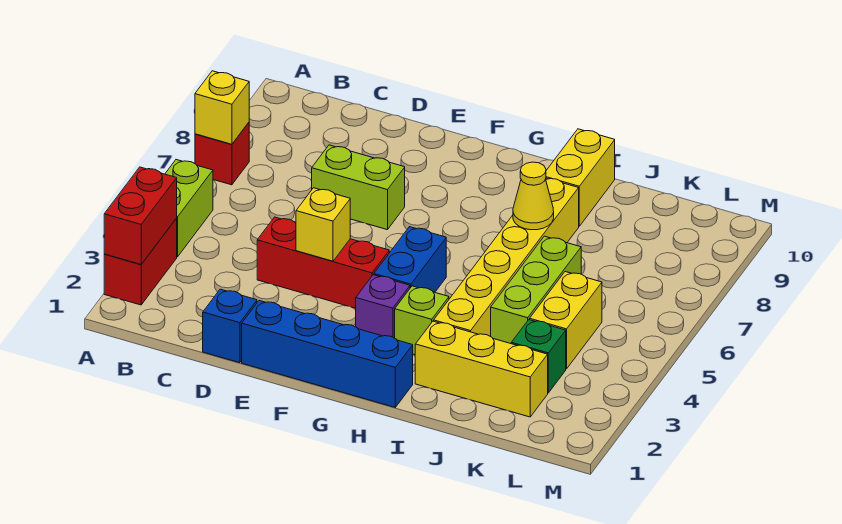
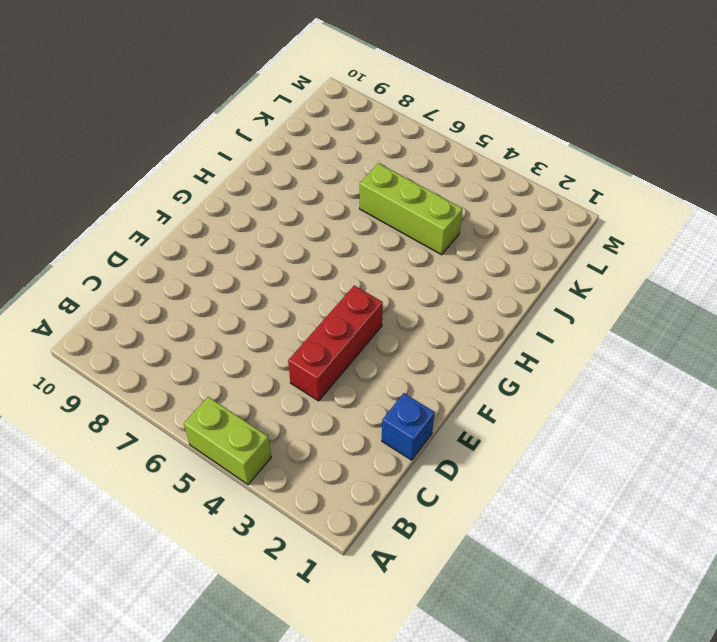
none -> red brick A2:A3 level 1
none -> red brick A7 level 1
none -> lime brick D7:E7 level 1

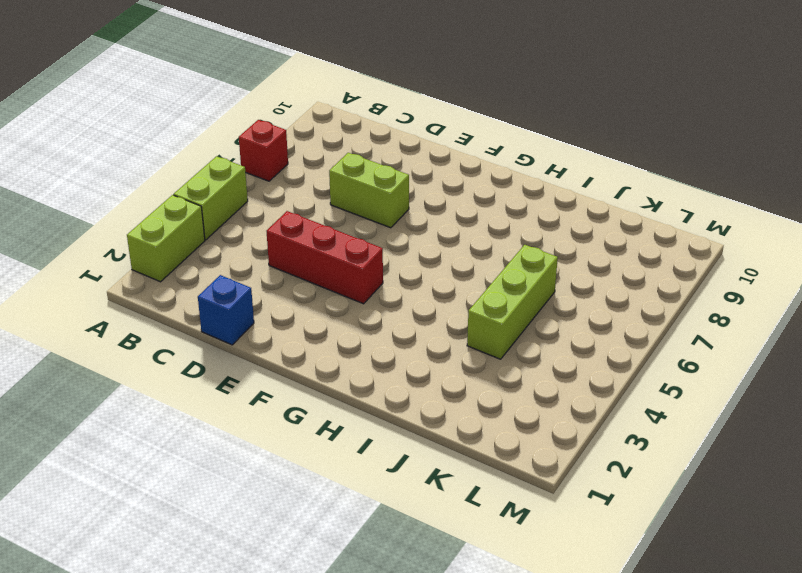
lime brick A2:A3 level 1 -> red brick A2:A3 level 1
none -> blue brick E1:H1 level 1
none -> purple brick G3 level 1
none -> blue brick G4:G5 level 1

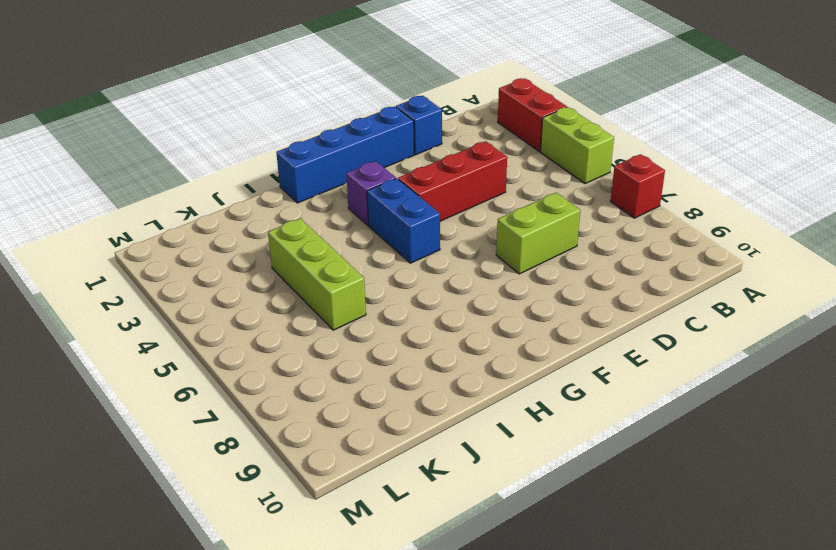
none -> lime brick H3 level 1
none -> yellow brick I2:K2 level 1
none -> yellow brick I3:I8 level 1

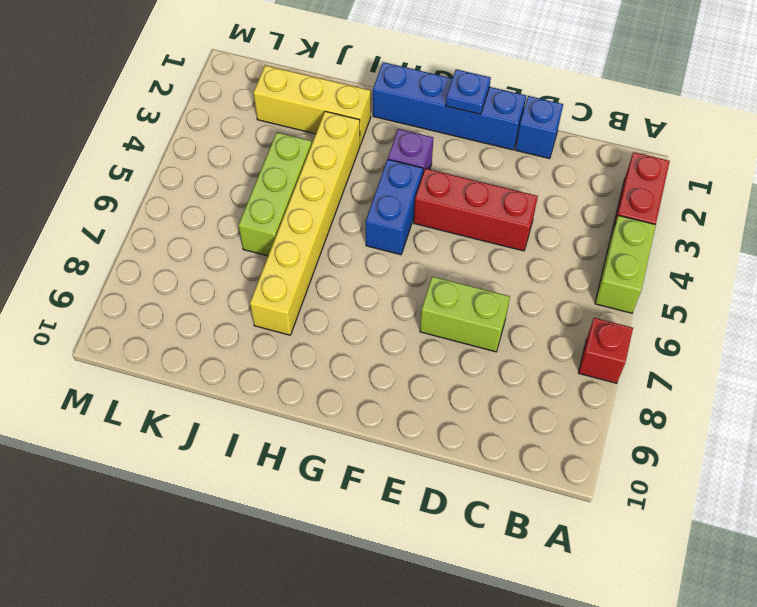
blue plate F1 level 2 -> none
none -> lime brick H3 level 1
none -> yellow brick I9:I10 level 1
none -> green brick K3 level 1

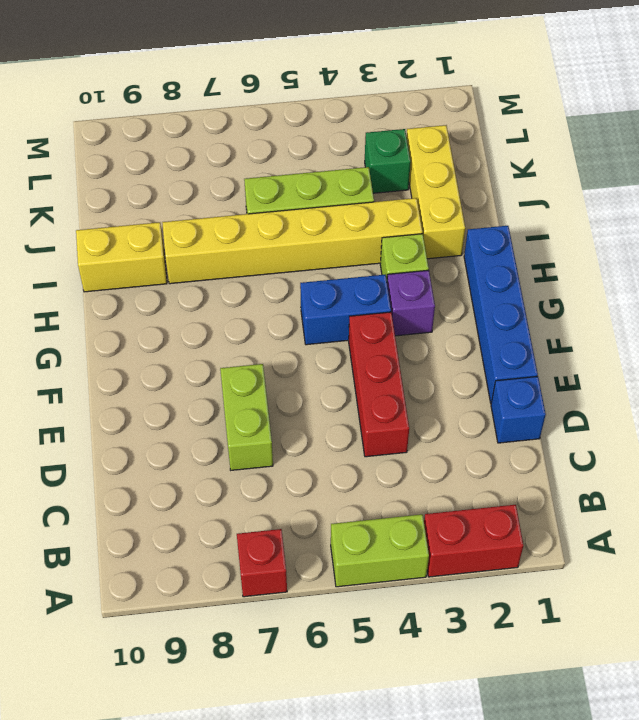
none -> yellow brick K4:K5 level 1
none -> red brick A2:A3 level 2
none -> yellow brick A7 level 2

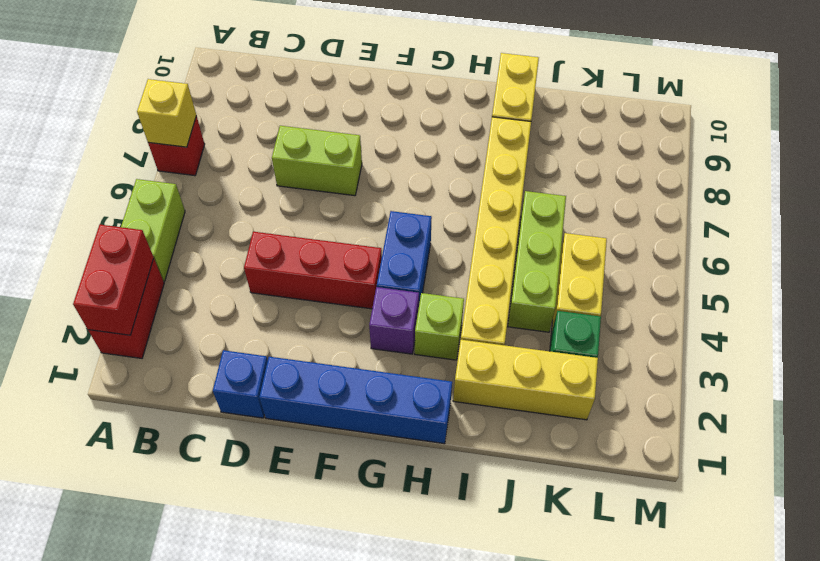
none -> yellow brick E4 level 2
none -> yellow cone I7 level 2

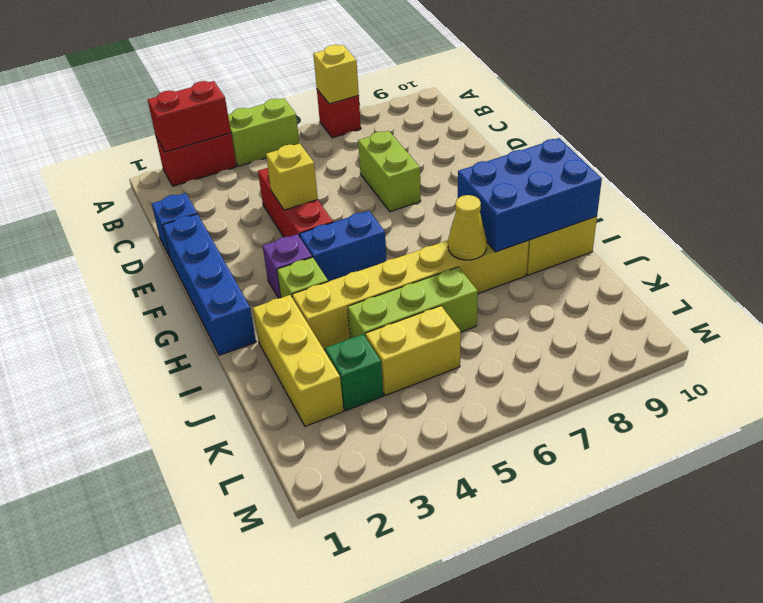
blue brick H8:I10 level 2 -> none

